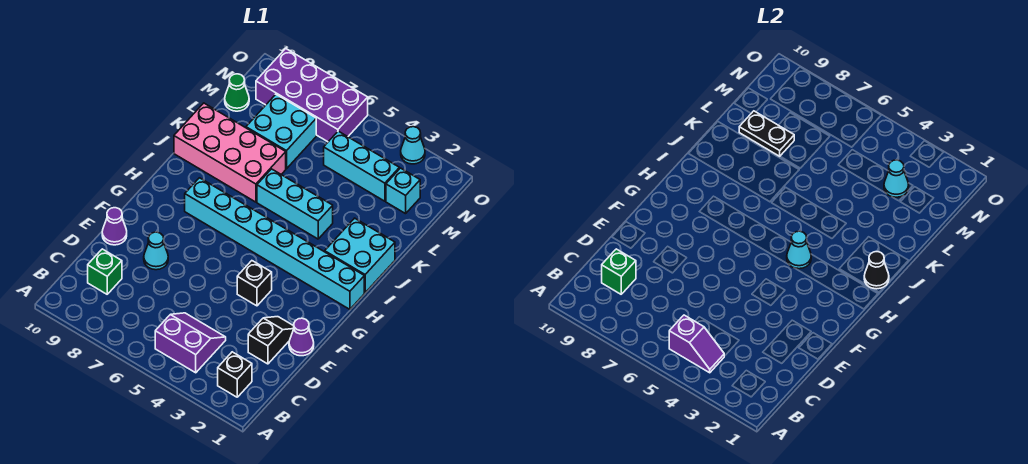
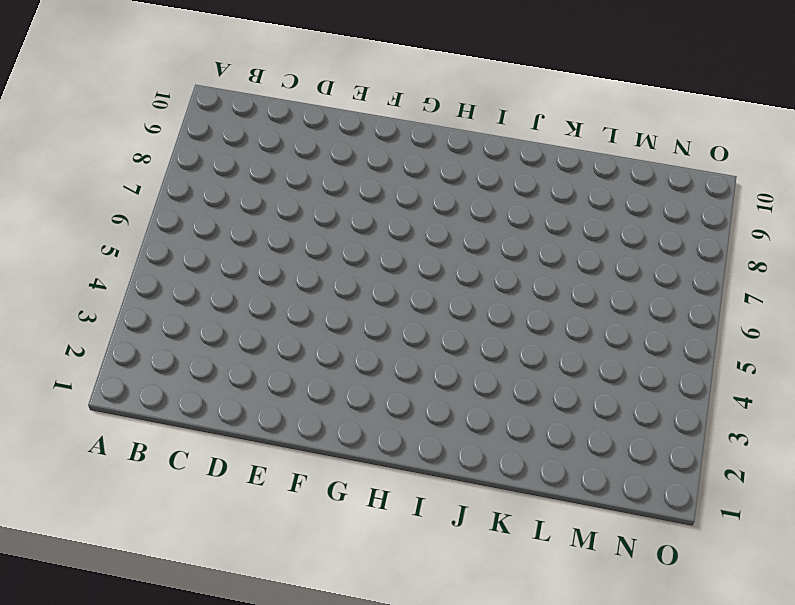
none -> black brick B2 level 1
none -> purple slope B4:C5 level 1 top B
none -> green brick C9 level 1

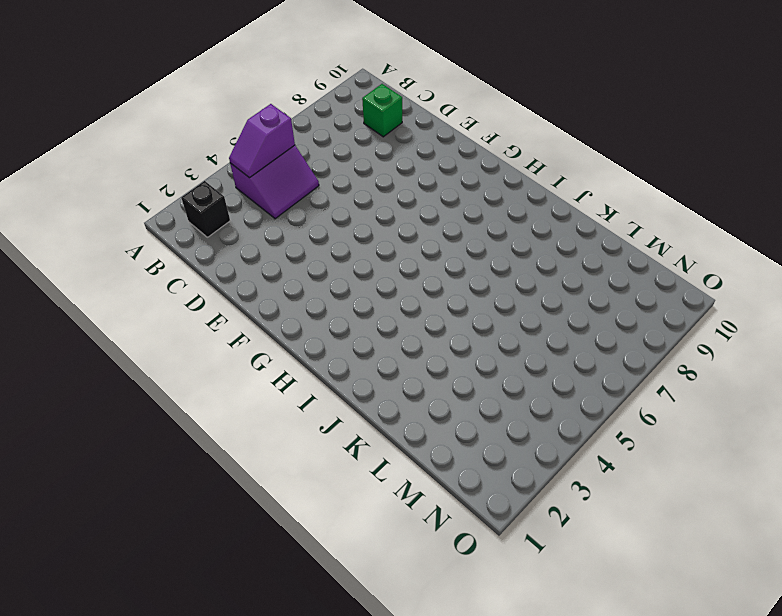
none -> black slope D2:E2 level 1 top D
none -> purple cone E1 level 1
none -> cyan cone E8 level 1

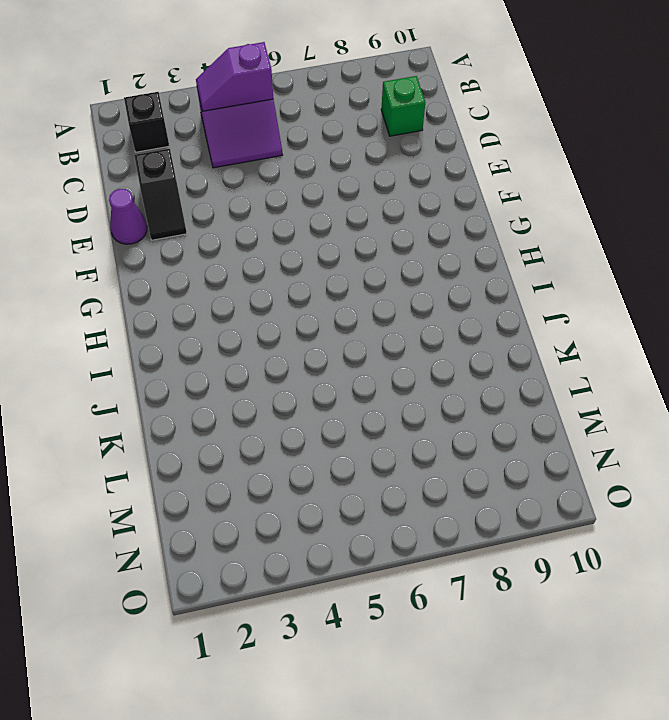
none -> cyan cone E8 level 1
none -> purple cone E10 level 1
none -> black brick F4 level 1

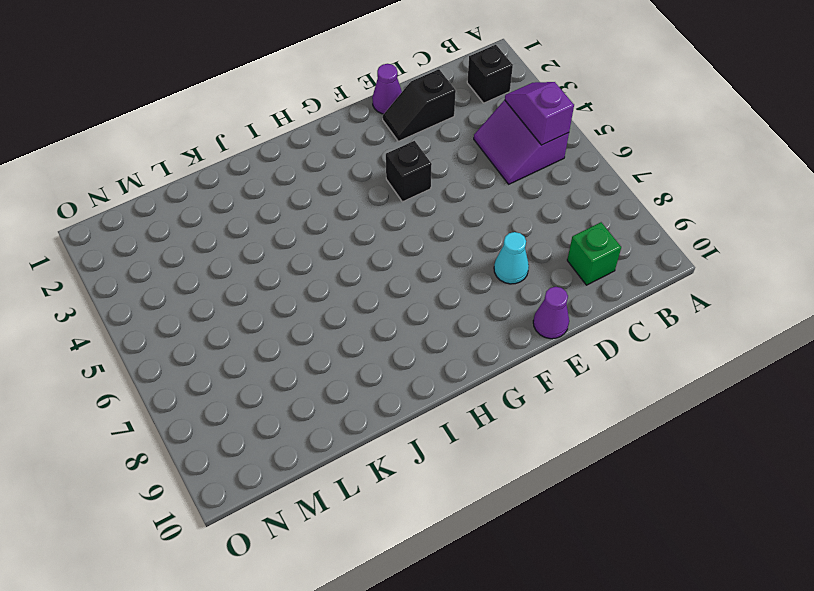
none -> cyan brick H1:H8 level 1
none -> cyan brick I1:J2 level 1
none -> cyan brick J4:J6 level 1

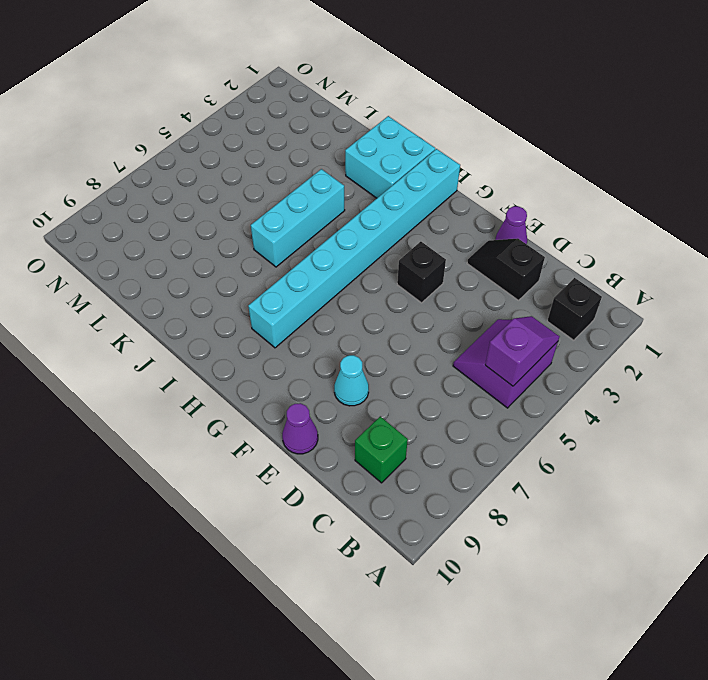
none -> pink brick J7:K10 level 1
none -> cyan brick L7:M8 level 1
none -> cyan brick M2 level 1

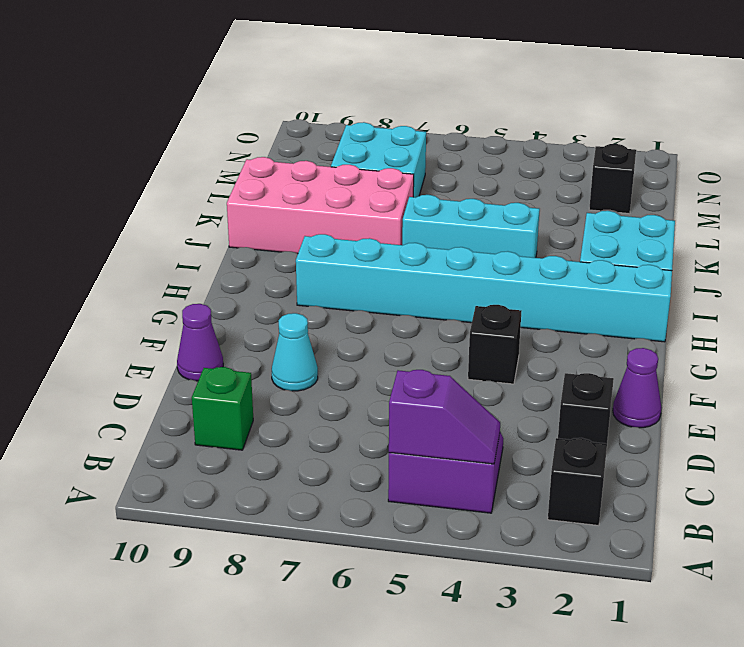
black brick M2 level 1 -> cyan brick M2 level 1
none -> cyan brick M3:M5 level 1
none -> green cone M10 level 1
none -> purple brick N6:O9 level 1

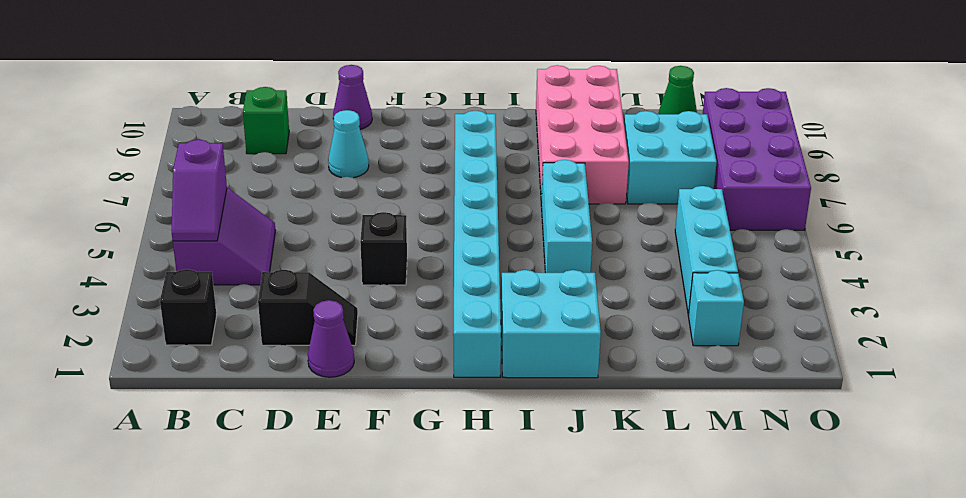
none -> cyan cone O3 level 1
none -> green brick C9 level 2
none -> cyan cone H4 level 2

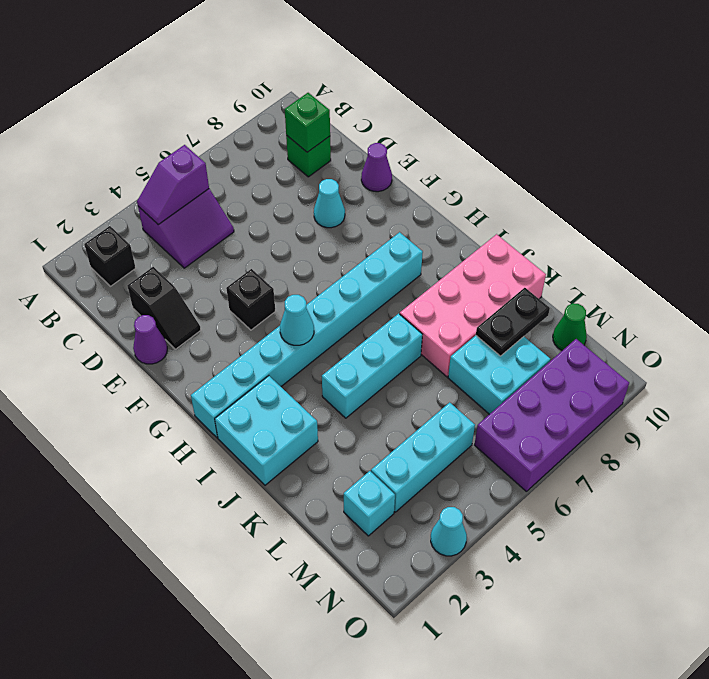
none -> black cone I1 level 2
none -> cyan cone M3 level 2

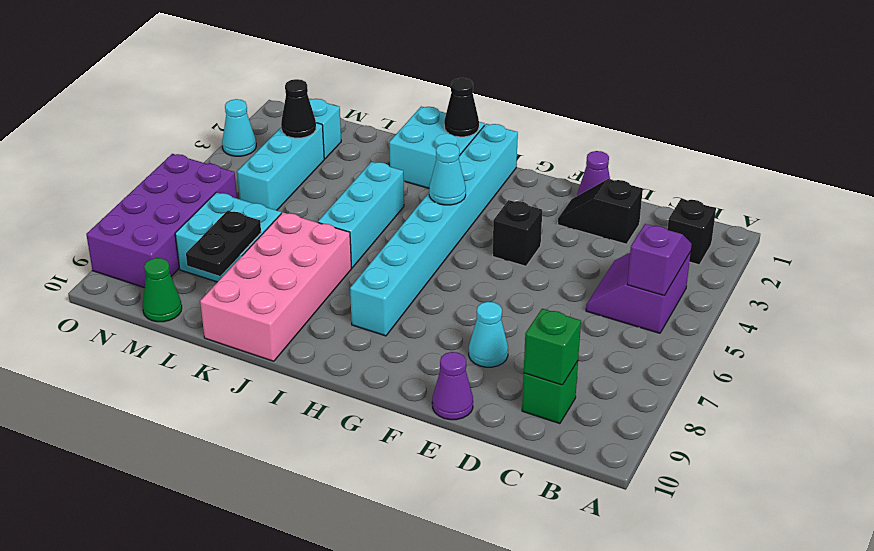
black cone M3 level 2 -> cyan cone M3 level 2

